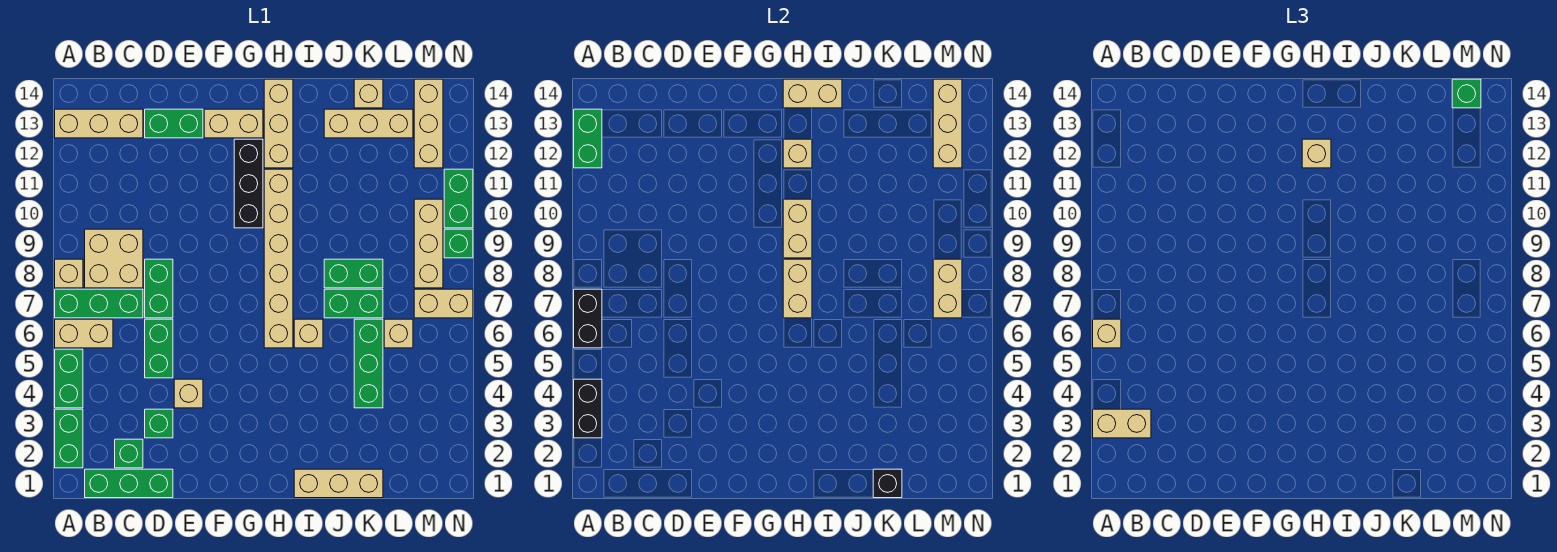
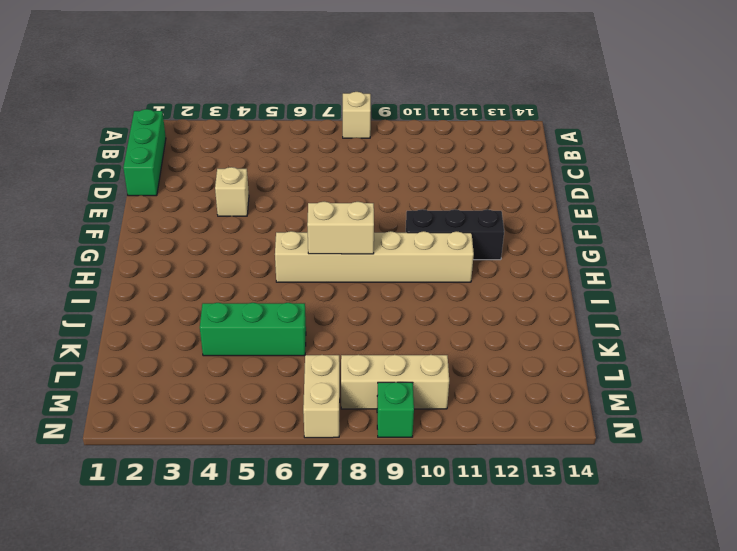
none -> green brick A2:A3 level 1
none -> green brick A4:A5 level 1
none -> tan brick A6:B6 level 1
none -> green brick A7:C7 level 1

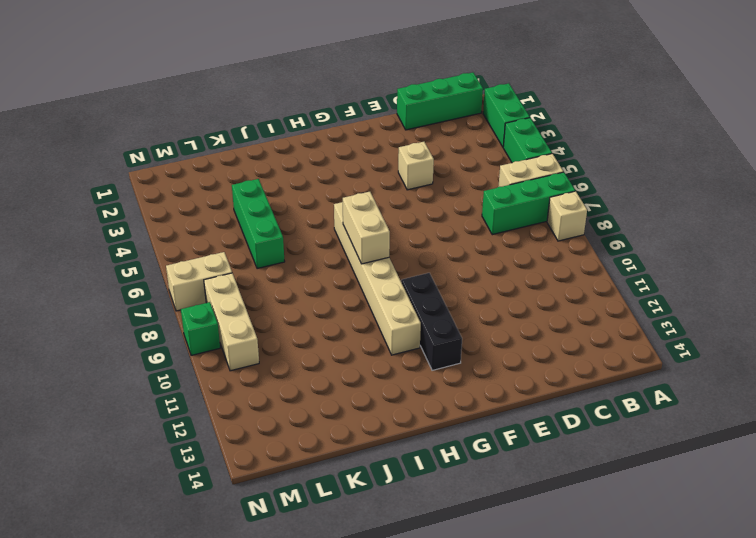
none -> tan brick A13:C13 level 1
none -> tan brick B8:C9 level 1
none -> green brick C2 level 1
none -> green brick D3 level 1

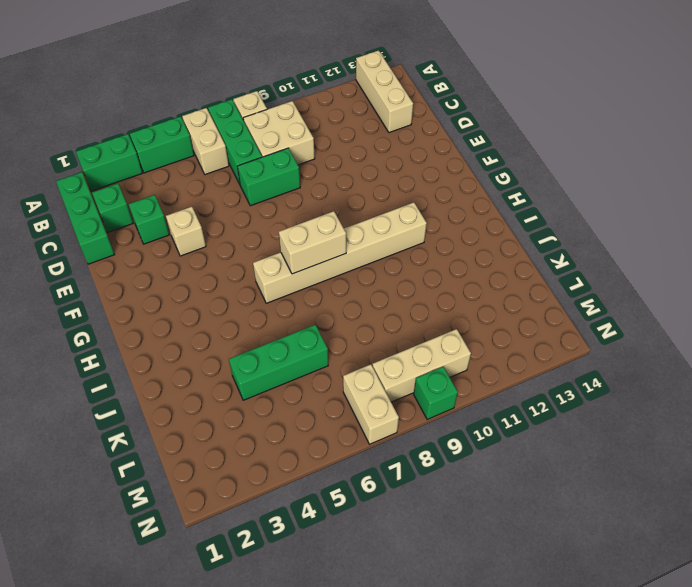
none -> green brick D5:D6 level 1
none -> green brick D13:E13 level 1
none -> tan brick F13:G13 level 1
none -> black brick G10:G12 level 1

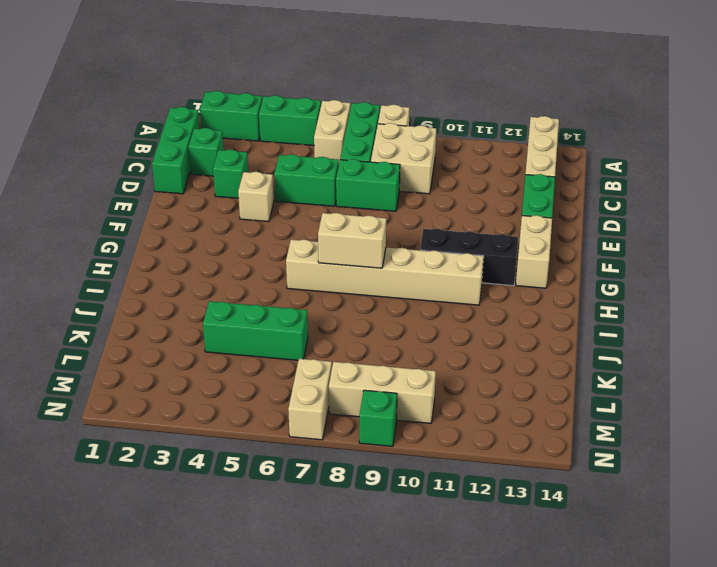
none -> tan brick H12:H14 level 1
none -> tan brick I1:K1 level 1
none -> tan brick I6 level 1
none -> green brick J7:K7 level 1

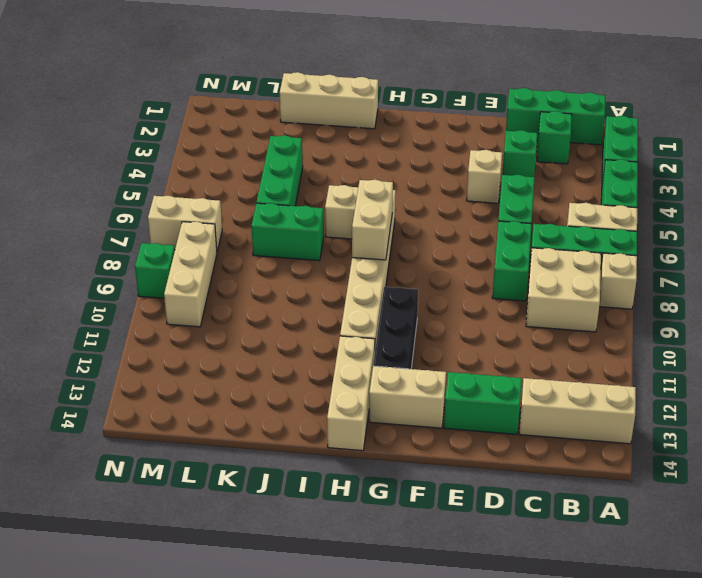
none -> green brick J8:K8 level 1
none -> tan brick J13:L13 level 1
none -> tan brick K14 level 1
none -> tan brick L6 level 1

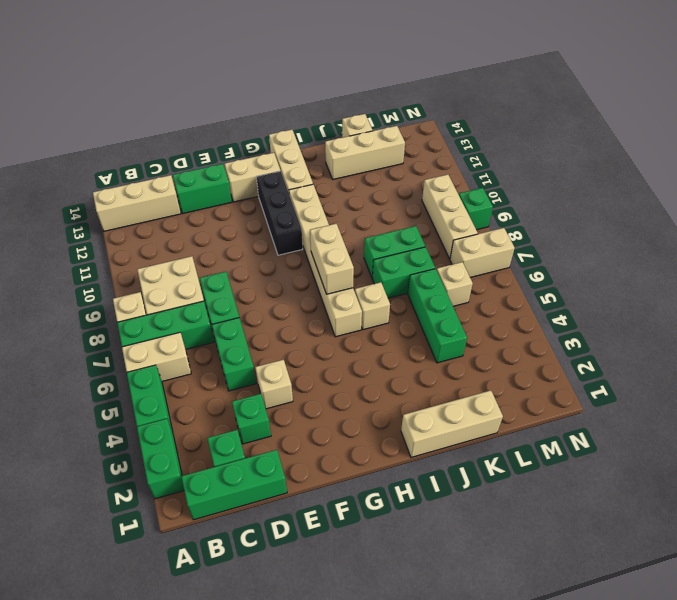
none -> tan brick M12:M14 level 1
none -> green brick N10:N11 level 1
none -> black brick A3:A4 level 2
none -> black brick A6:A7 level 2

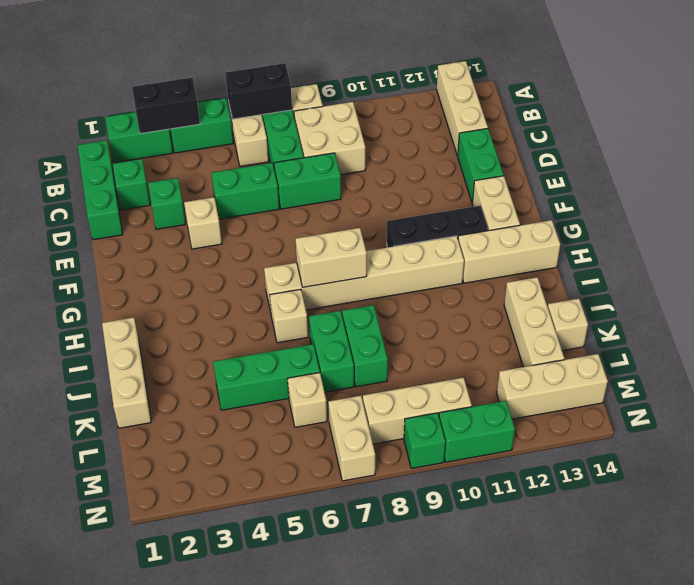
none -> green brick A12:A13 level 2
none -> tan brick H9:H10 level 2
none -> tan brick H12 level 2
none -> tan brick H14:I14 level 2

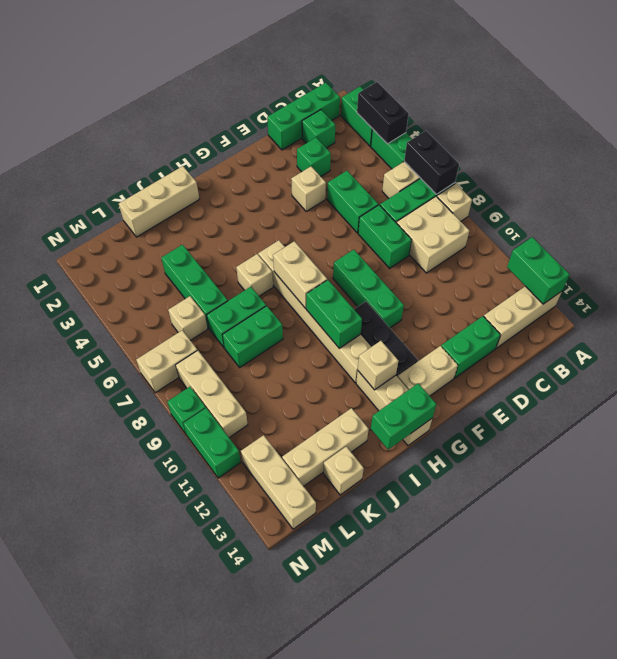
green brick F8:F10 level 1 -> none
green brick H9:H10 level 2 -> tan brick H9:H10 level 2
green brick H14:I14 level 2 -> tan brick H14:I14 level 2
none -> black brick K1 level 2
none -> tan brick M7:M8 level 2
none -> tan brick M12:M14 level 2
none -> tan brick A3:B3 level 3

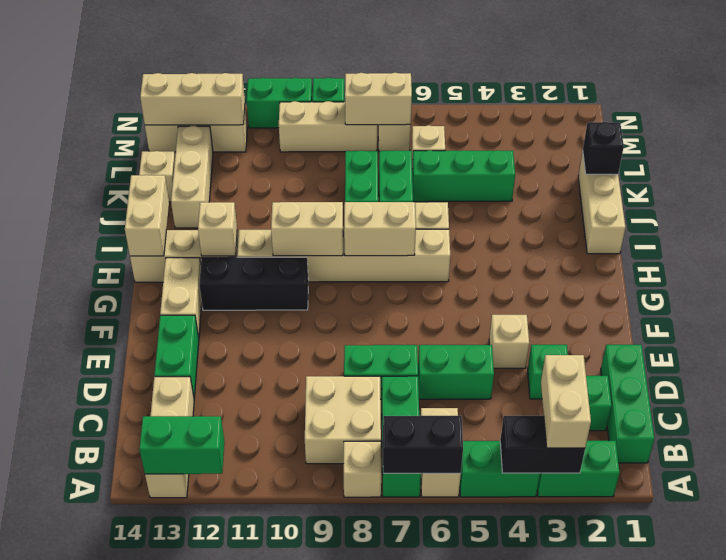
none -> tan brick A6 level 3
none -> tan brick H12 level 3
none -> green brick M14 level 3

